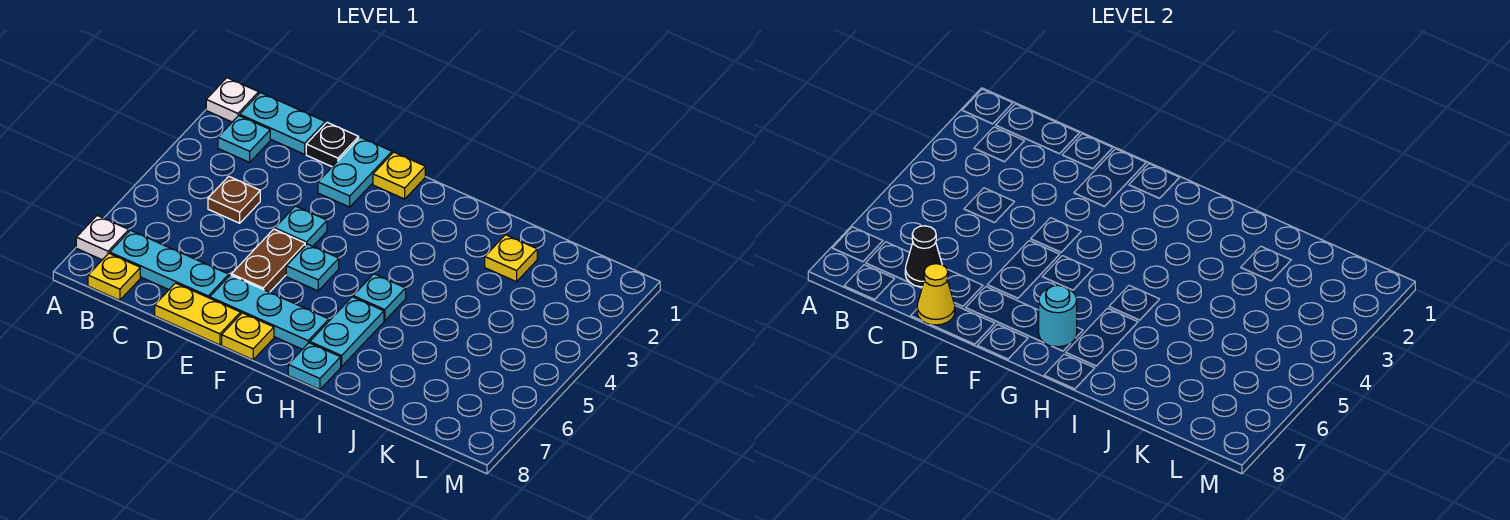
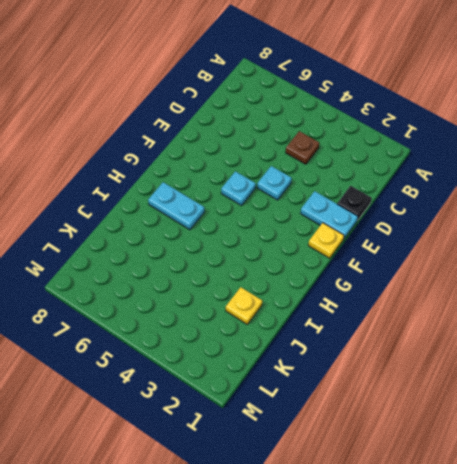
none -> white plate A1 level 1
none -> white plate A7 level 1
none -> cyan plate B1:C1 level 1

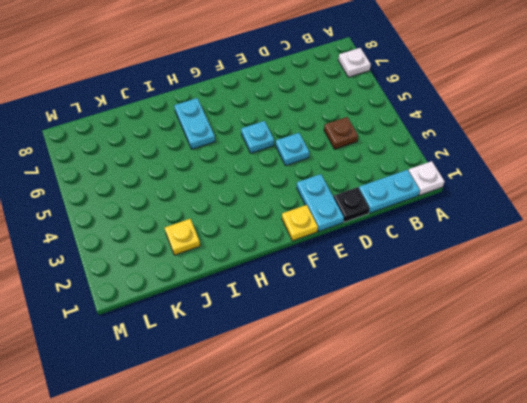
none -> cyan plate B2 level 1
none -> cyan plate B7:D7 level 1
none -> yellow plate B8 level 1

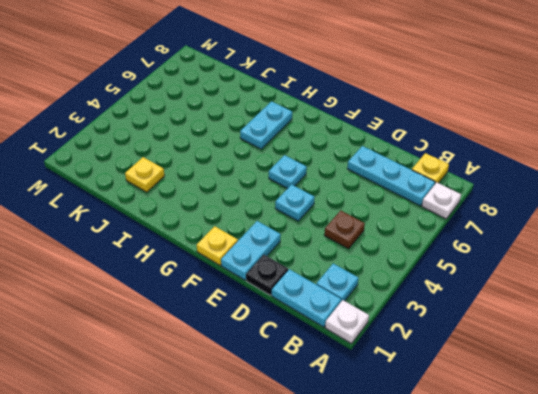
none -> yellow plate D8:E8 level 1
none -> brown plate E5:E6 level 1
none -> cyan plate E7:G7 level 1

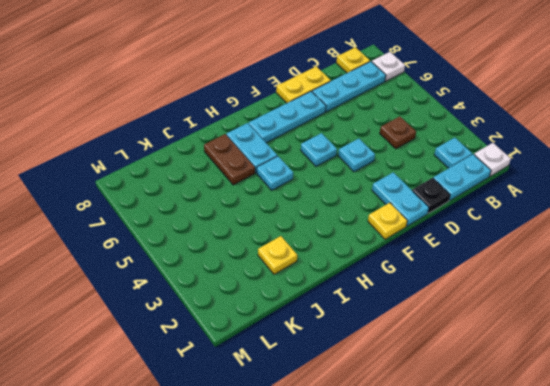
brown plate I6:I7 level 1 -> brown plate E5:E6 level 1
none -> yellow plate F8 level 1
none -> cyan plate H8 level 1
none -> black cone C7 level 2

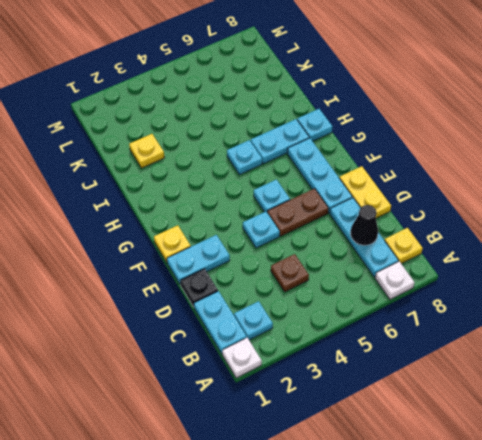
none -> yellow plate F8 level 1
none -> yellow cone D8 level 2
none -> cyan round brick G7 level 2

